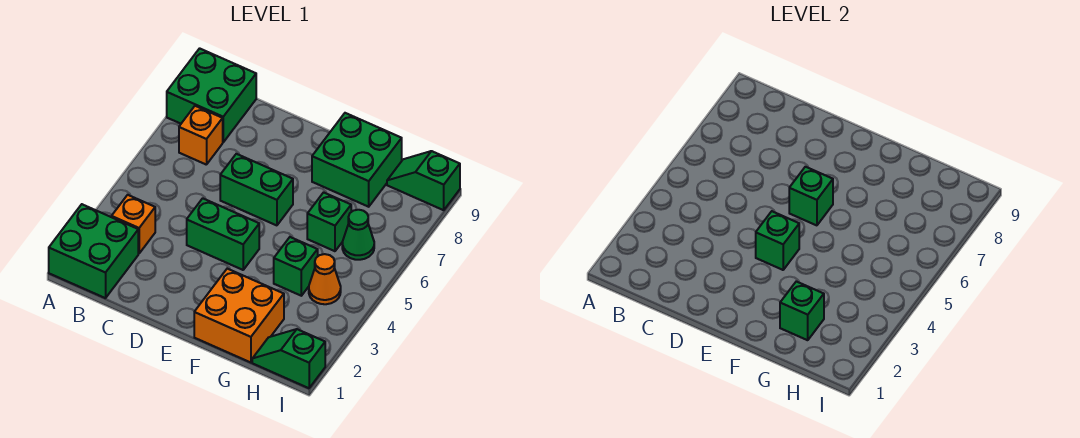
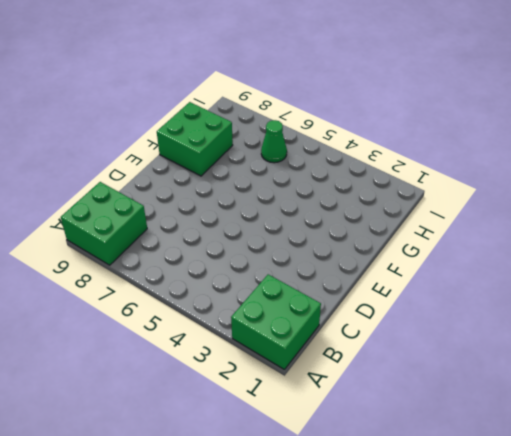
none -> orange brick B3 level 1
none -> orange brick B7 level 1
none -> green brick D4:E4 level 1

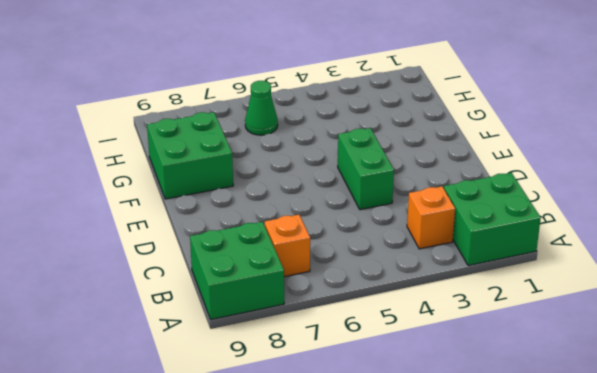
none -> green brick D6:E6 level 1
none -> orange brick F1:G2 level 1
none -> green brick G4 level 1

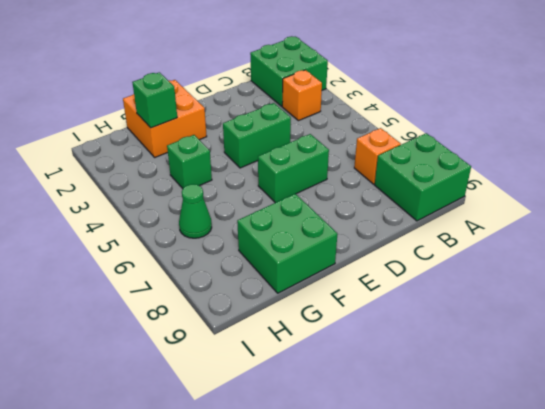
none -> green brick G6 level 1
none -> green slope H1:I1 level 1 top I
none -> orange cone H4 level 1

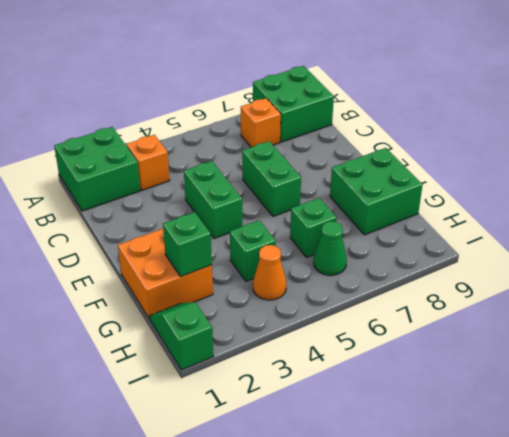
none -> green slope H9:I9 level 1 top I
none -> green brick E4 level 2
none -> green brick E6 level 2

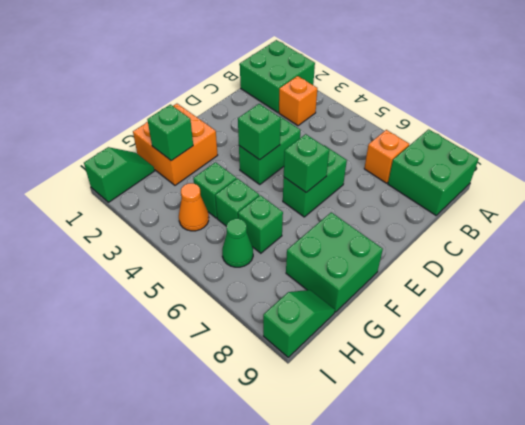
green brick G5 level 1 -> none

